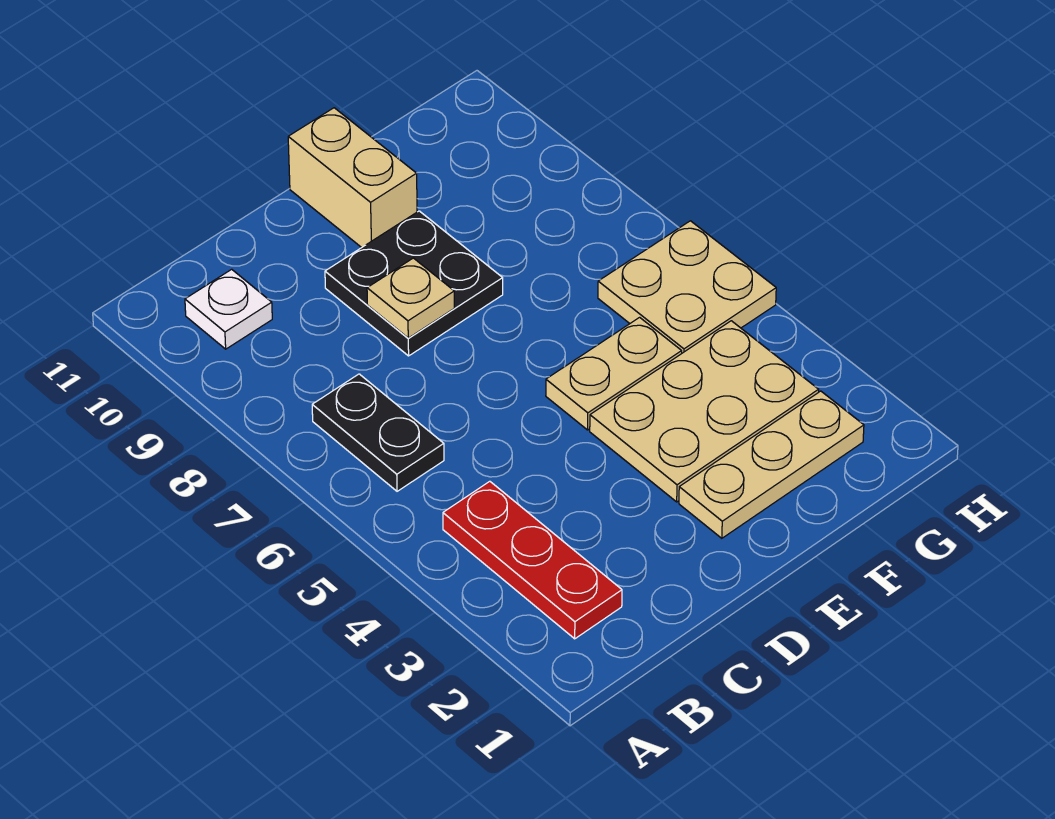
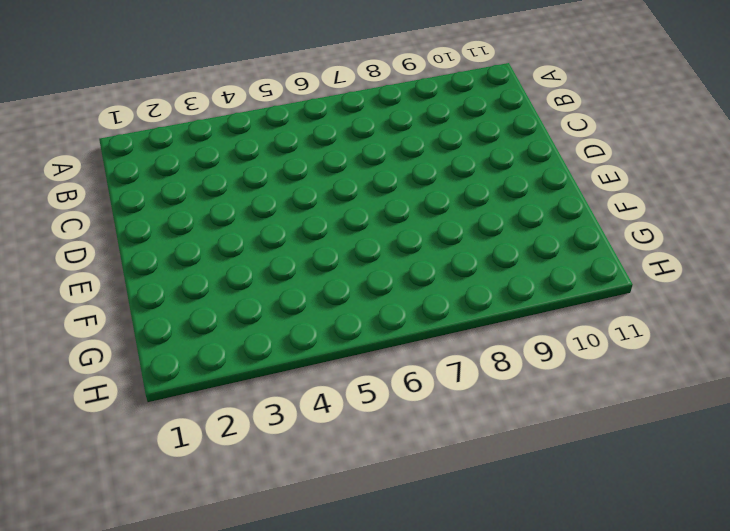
none -> red plate B2:B4 level 1
none -> black plate B6:B7 level 1

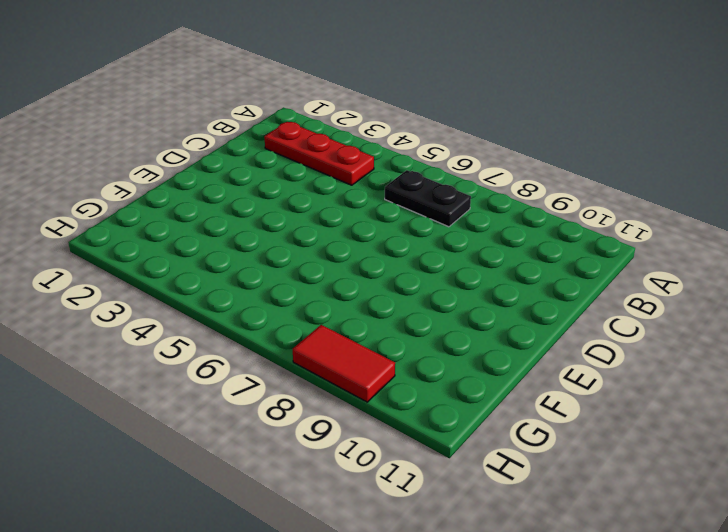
red tile H8:H9 level 1 -> none
none -> white plate B10 level 1
none -> black plate D8:E9 level 1

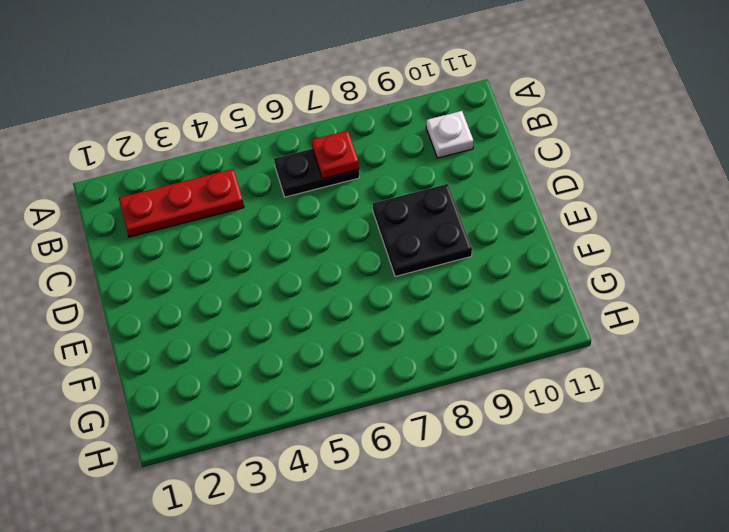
red plate B7 level 2 -> none
none -> tan plate E2:G2 level 1
none -> tan plate E3:G4 level 1

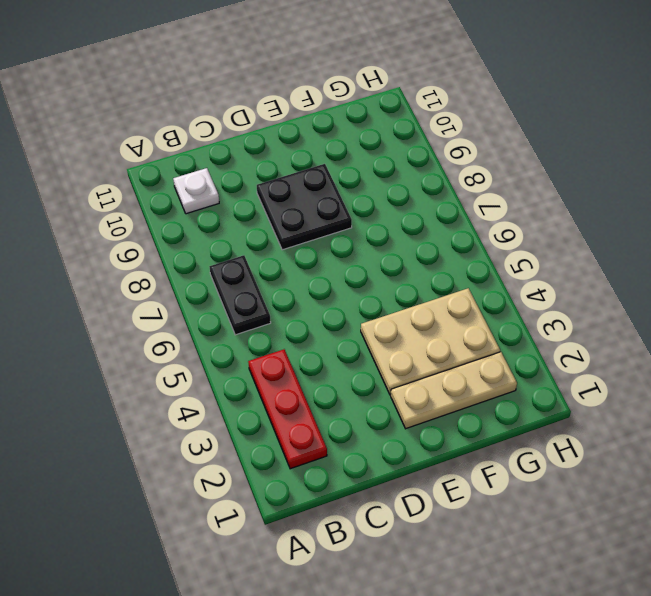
none -> tan plate E5:F5 level 1
none -> tan brick E10:E11 level 1

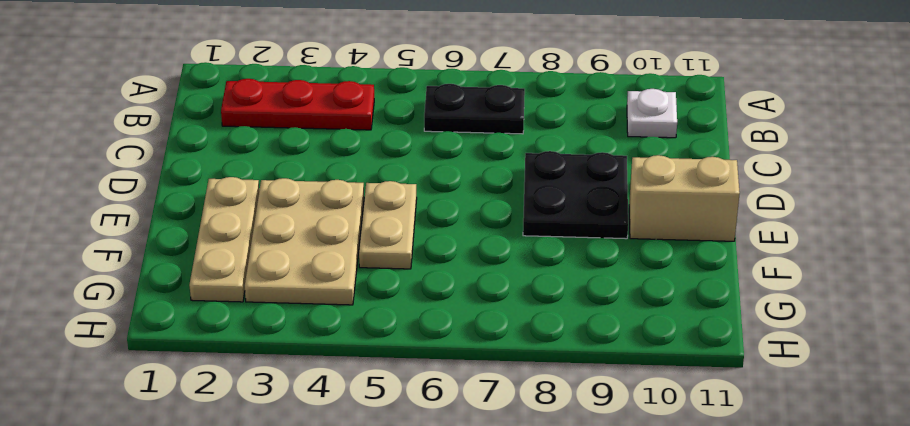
none -> tan plate G5:H6 level 1
none -> tan plate D8 level 2

